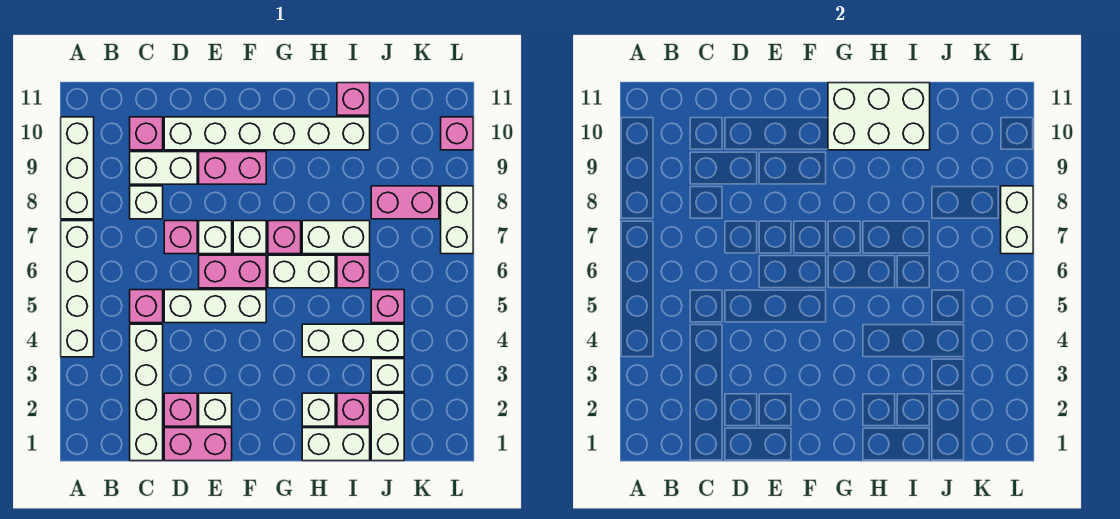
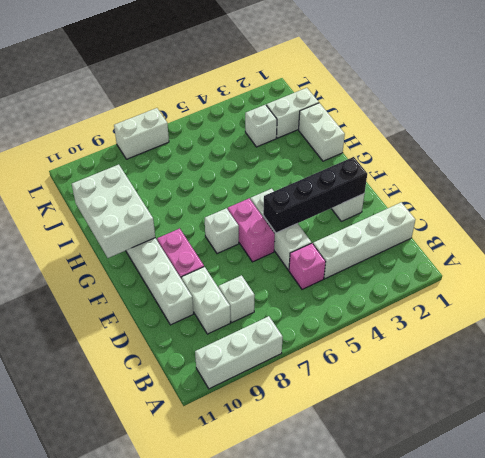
black brick E2:E5 level 2 -> none
none -> white brick A4:A7 level 1
none -> pink brick C10 level 1
none -> pink brick D1:E1 level 1
none -> pink brick D2 level 1

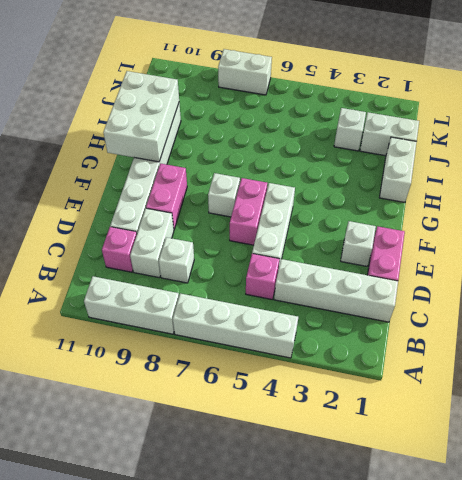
none -> pink brick D2 level 1
none -> pink brick D7 level 1
none -> white brick E7 level 1
none -> white brick G6:H6 level 1

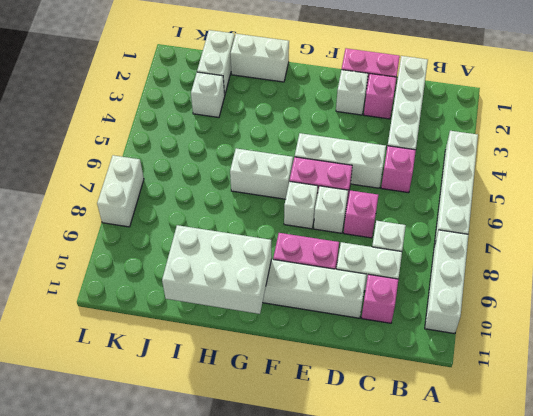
none -> pink brick G7 level 1
none -> white brick H2 level 1
none -> white brick H4:J4 level 1
none -> white brick H7:I7 level 1

